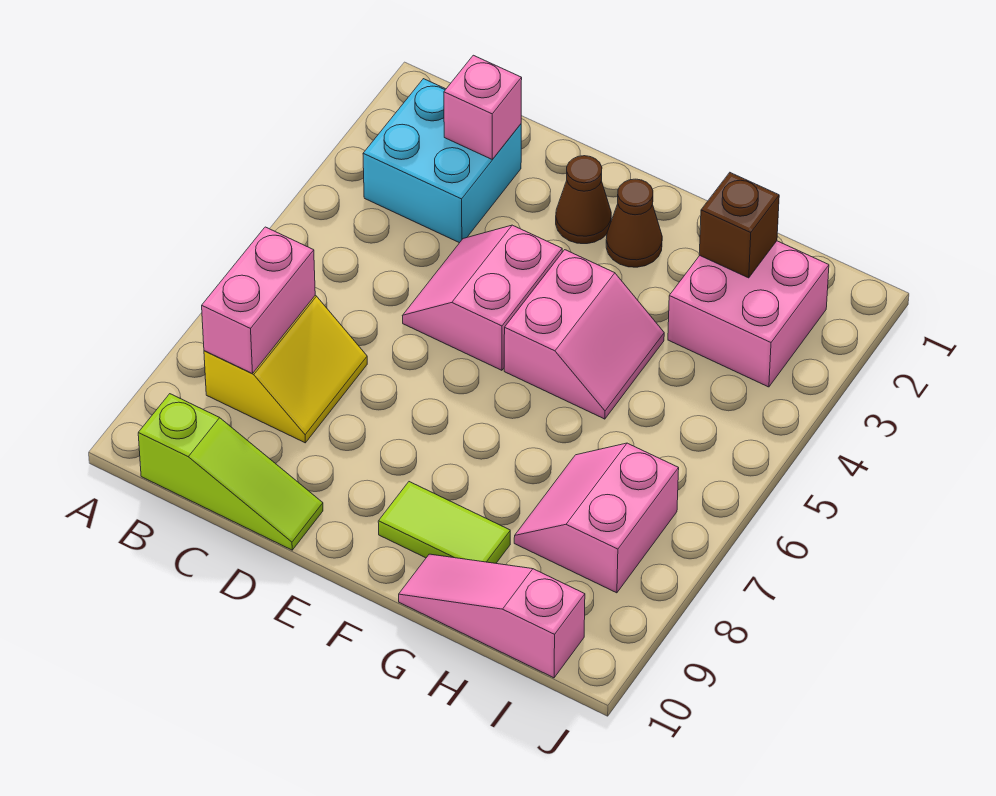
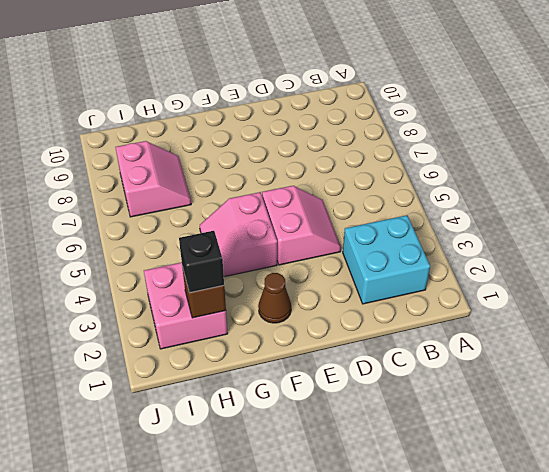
black brick H2 level 3 -> none
none -> yellow slope B7:C8 level 1 top B
none -> lime slope B10:D10 level 1 top B
none -> brown cone E2 level 1

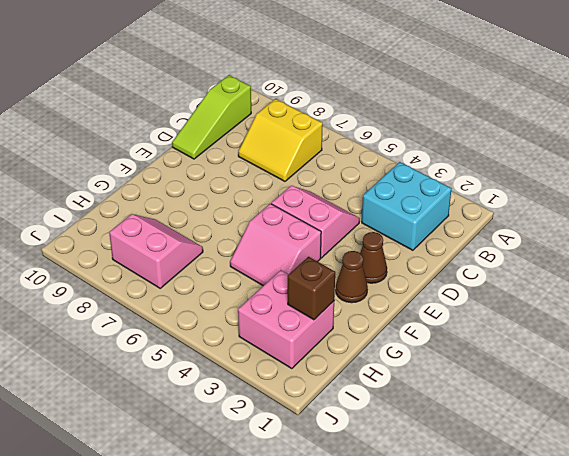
none -> lime tile F9:G9 level 1
none -> pink slope G10:I10 level 1 top I
none -> pink brick B7:B8 level 2

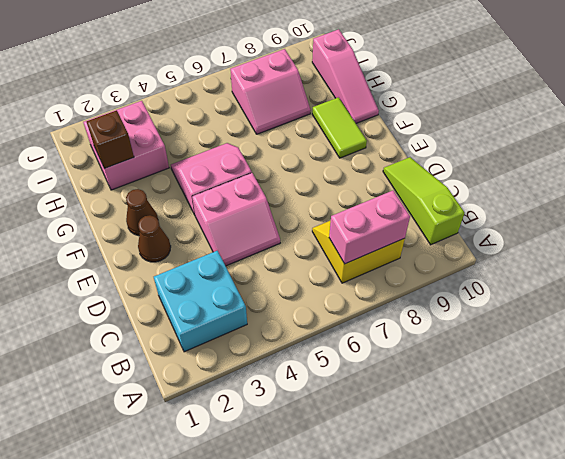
none -> pink brick C2 level 2

